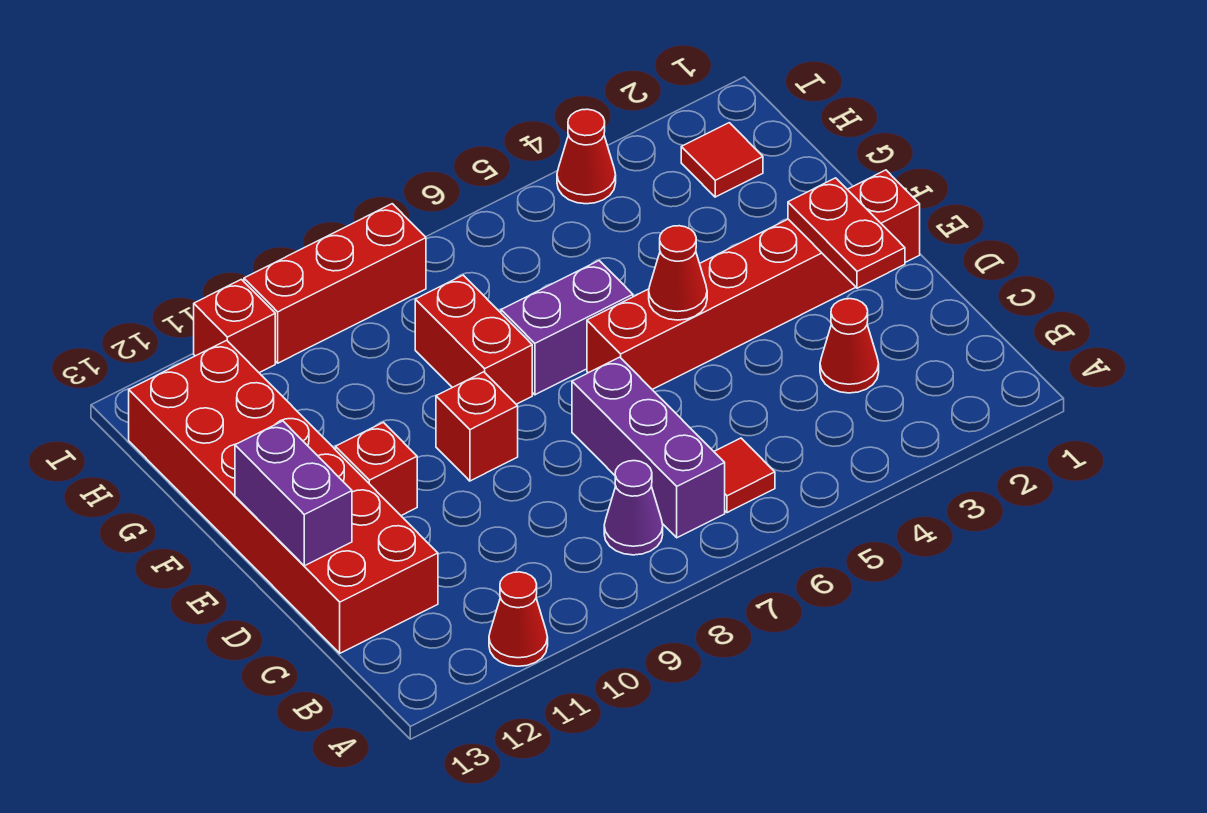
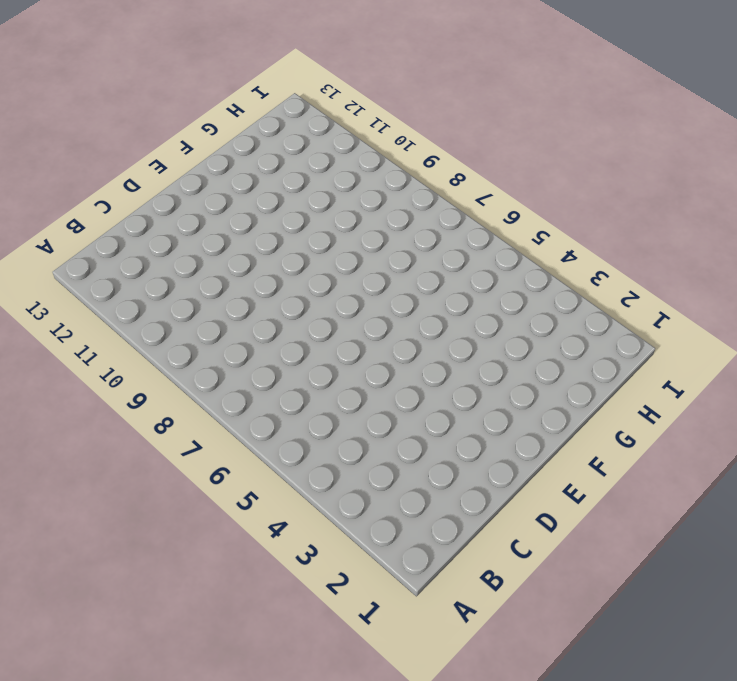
none -> red cone A11 level 1
none -> red tile B6 level 1
none -> purple brick B7:D7 level 1

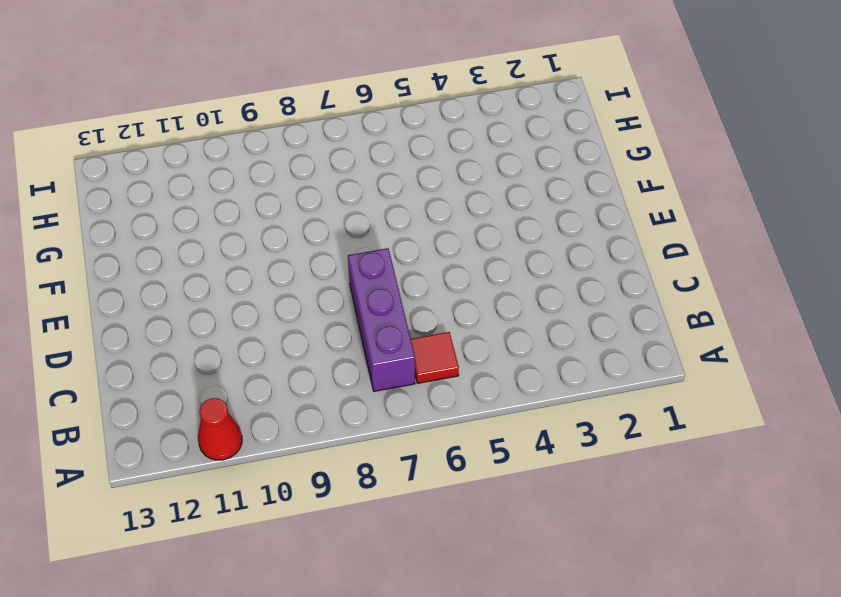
none -> purple cone B8 level 1
none -> red cone C3 level 1
none -> red brick C12:H13 level 1

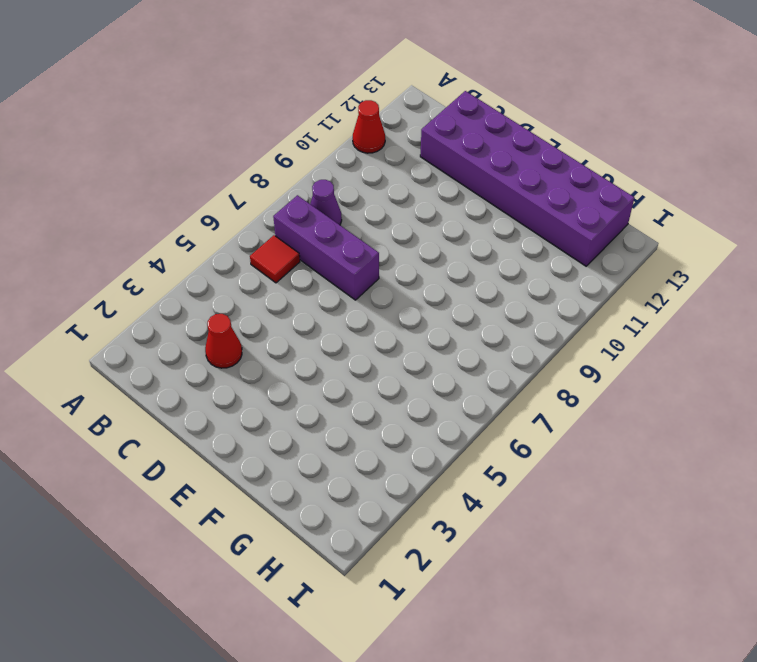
purple brick C12:H13 level 1 -> red brick C12:H13 level 1
none -> red brick E1:E6 level 1
none -> red brick E9 level 1
none -> red brick E11 level 1

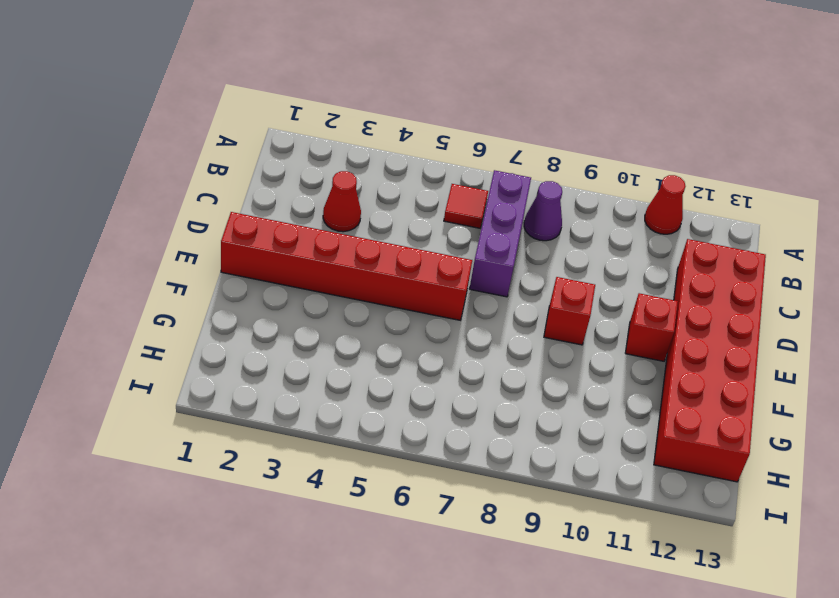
none -> purple brick F6:F7 level 1
none -> red brick F8:G8 level 1
none -> red tile H2 level 1

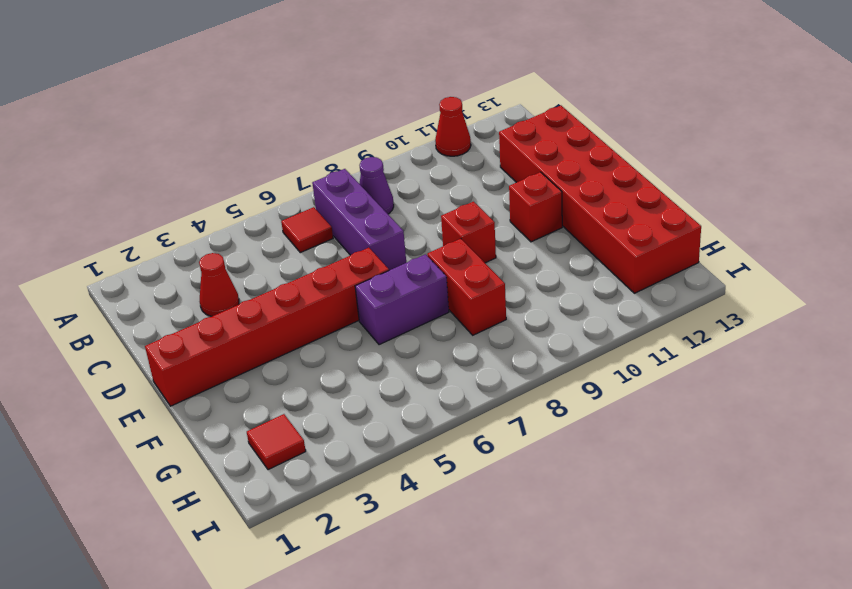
none -> red cone I4 level 1
none -> red brick I8:I10 level 1
none -> red brick I11 level 1

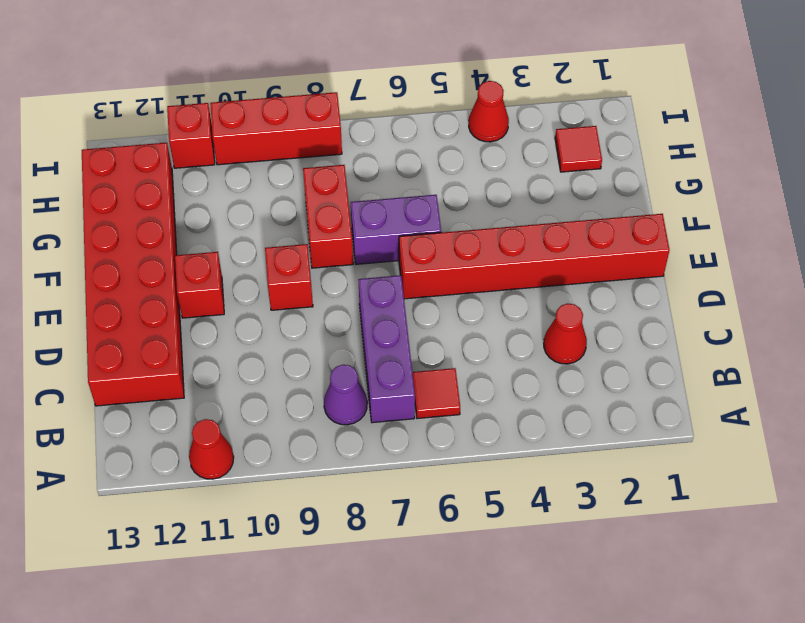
none -> red plate D2:E2 level 2
none -> purple brick D13:E13 level 2
none -> red cone E5 level 2

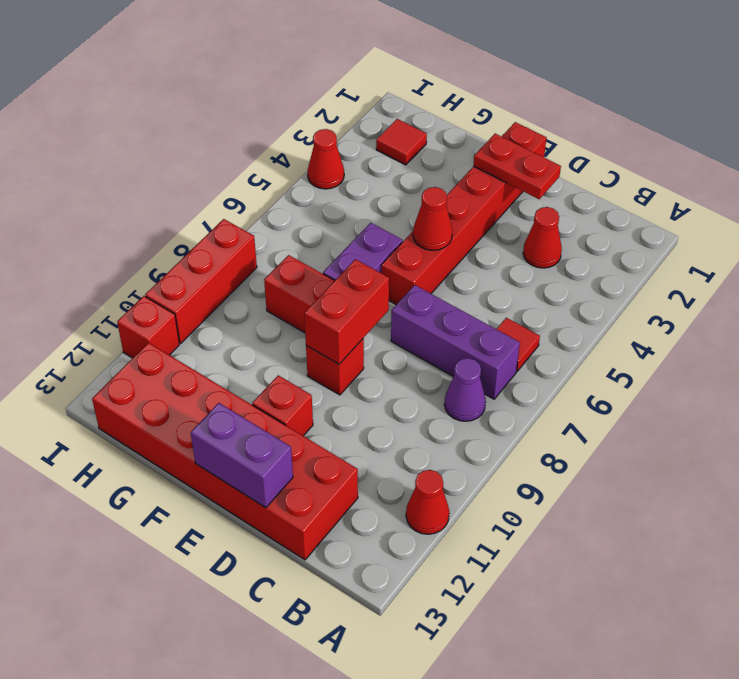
red brick E8:E9 level 2 -> none

